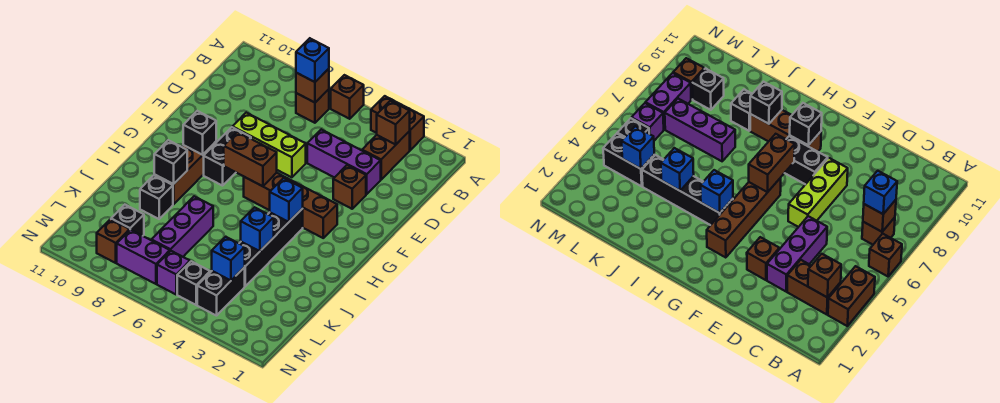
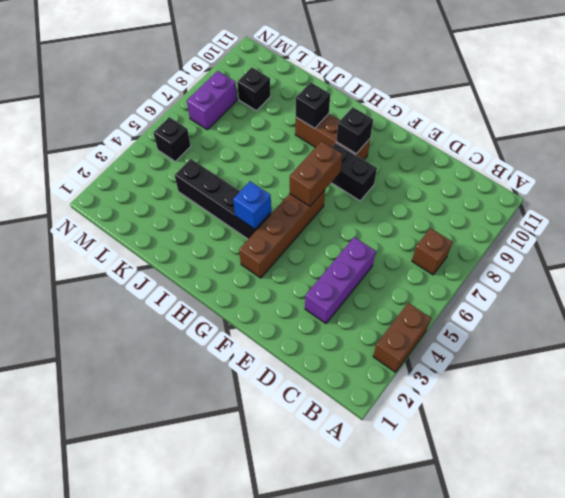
none -> brown brick A6 level 1
none -> brown brick B3:C3 level 1
none -> brown brick E3 level 1

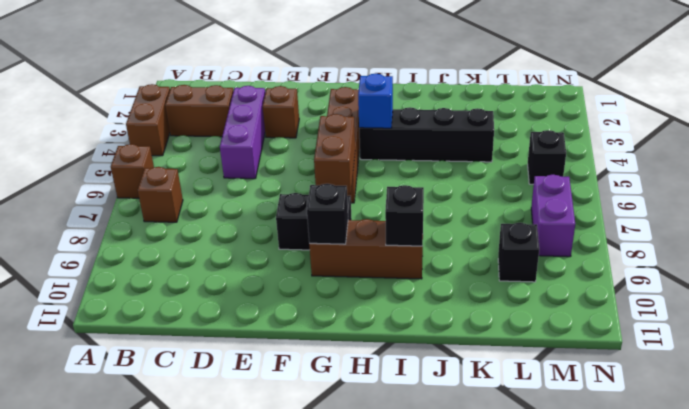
none -> lime brick E6:E8 level 1
none -> purple brick J7:L7 level 1
none -> black brick J9 level 1

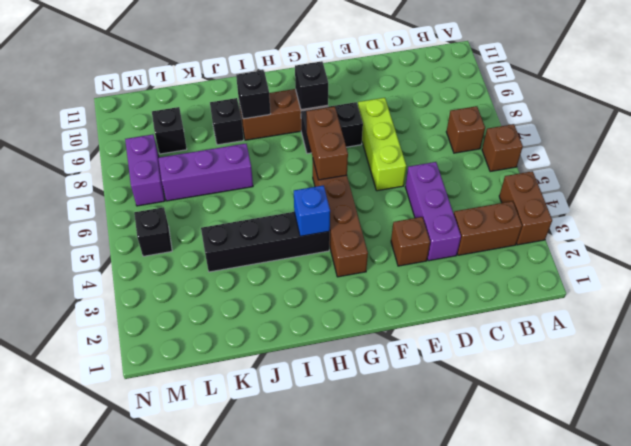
none -> black brick L4:M4 level 1
none -> purple brick M6 level 1
none -> brown brick M9 level 1

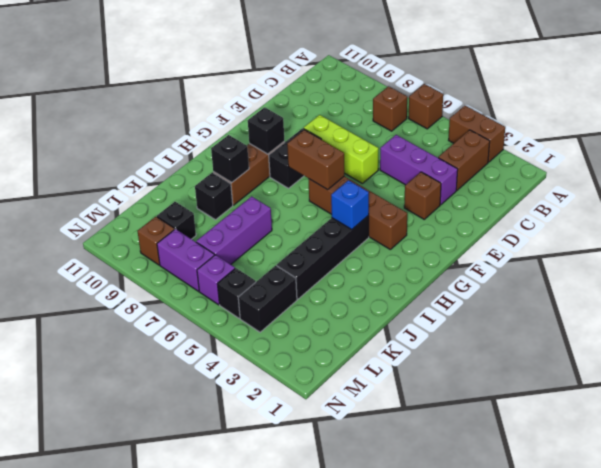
none -> brown brick B3 level 2
none -> brown brick B7 level 2
none -> blue brick J4 level 2

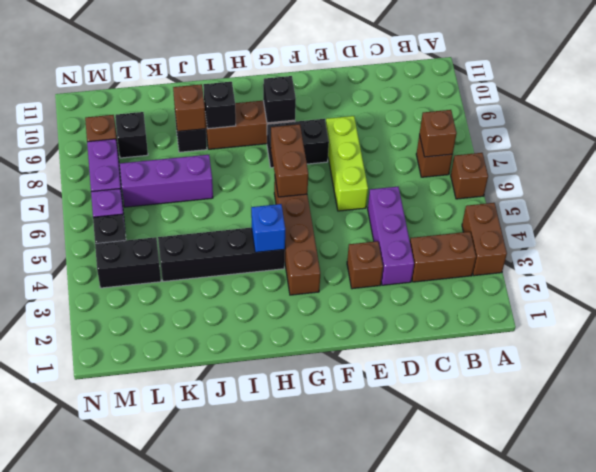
brown brick J9 level 2 -> brown brick B3 level 2
none -> blue brick J4 level 2
none -> blue brick L4 level 2
none -> blue brick B7 level 3

